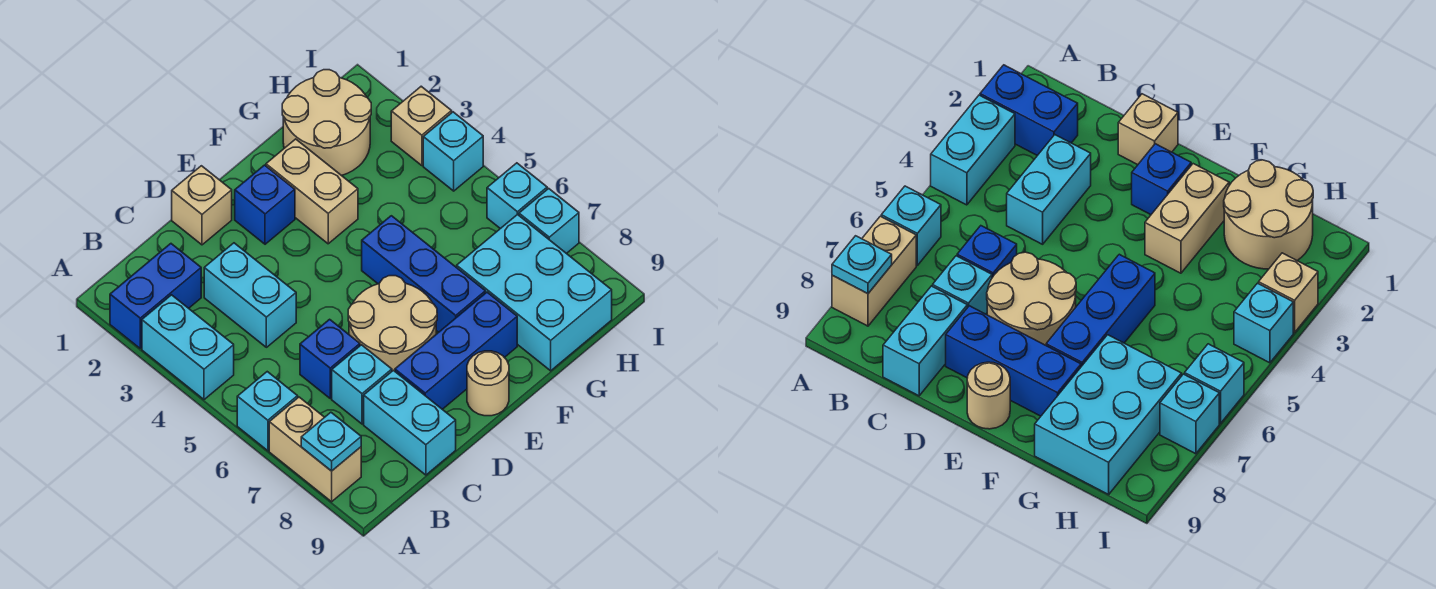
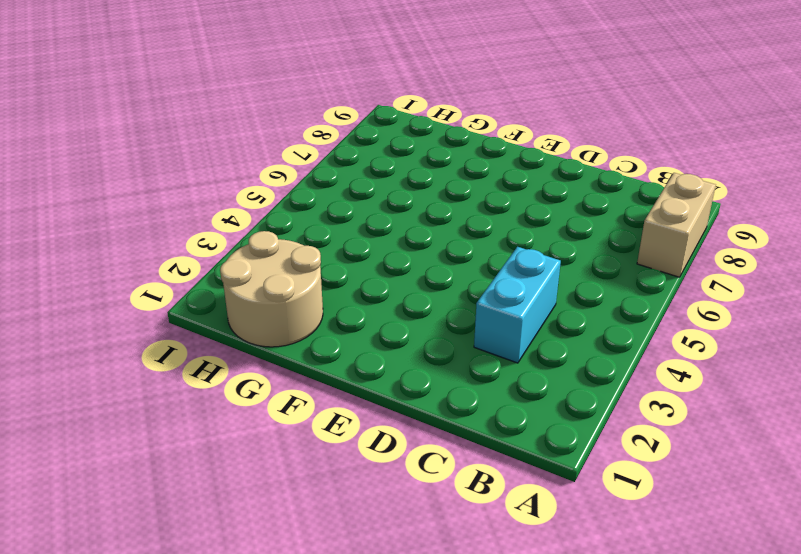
none -> blue brick A2:B2 level 1
none -> cyan brick A3:A4 level 1
none -> cyan brick A6 level 1

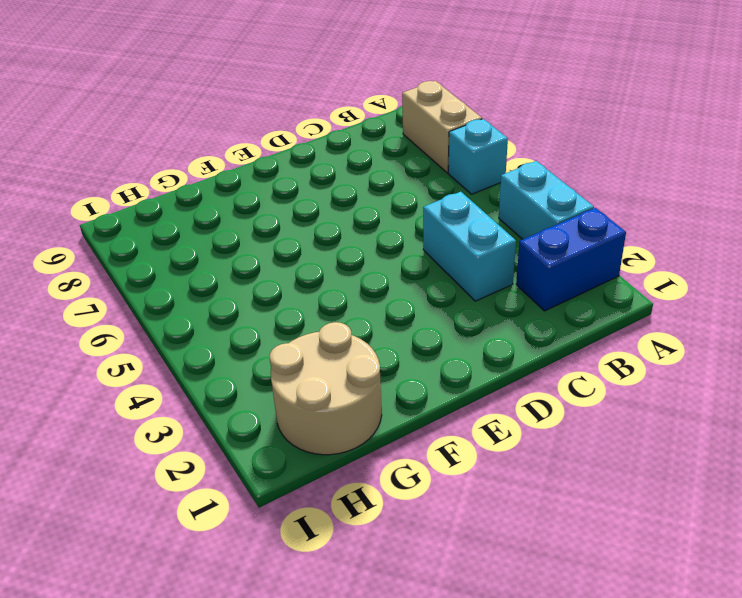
none -> blue brick C6 level 1
none -> cyan brick C7 level 1
none -> cyan brick C8:C9 level 1

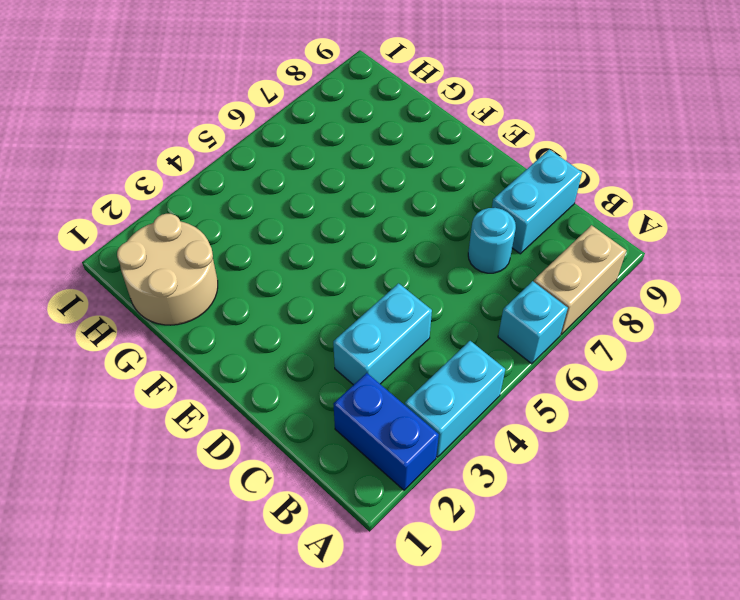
cyan round brick C7 level 1 -> cyan brick C7 level 1
none -> blue brick C6 level 1
none -> tan brick D1 level 1
none -> tan round brick D6:E7 level 1

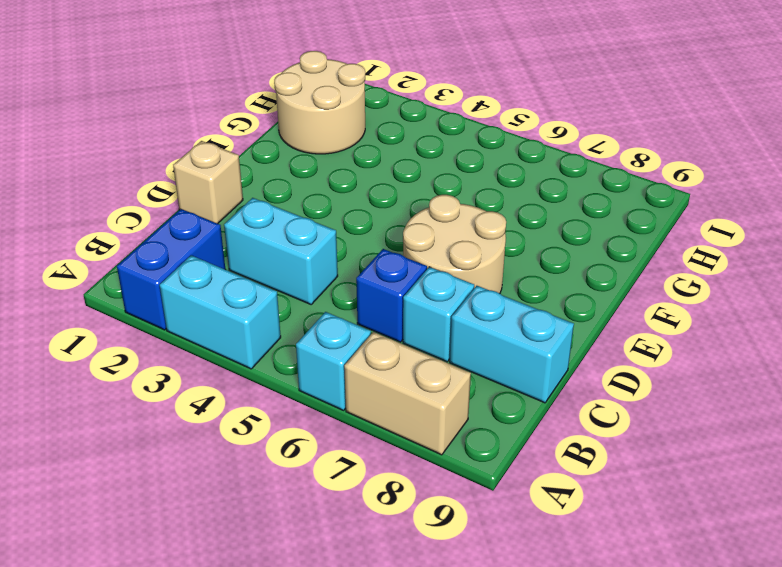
none -> blue brick D8:F8 level 1
none -> blue brick E2 level 1
none -> tan round brick E9 level 1

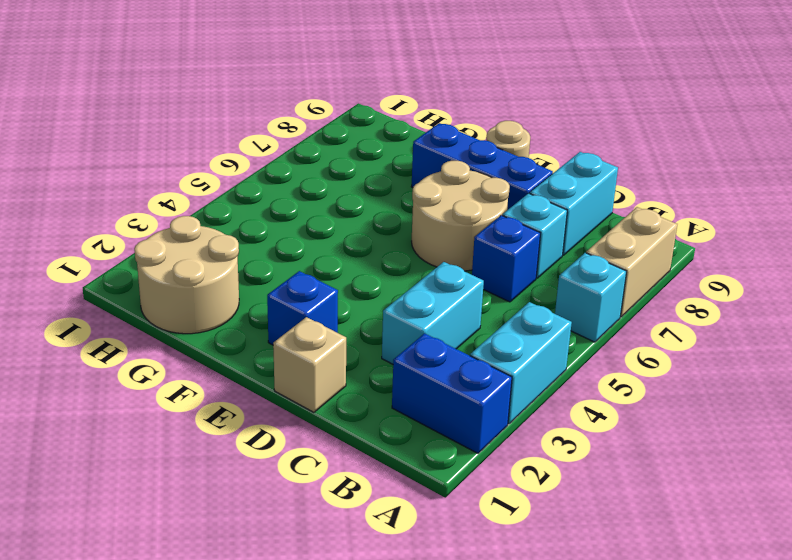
none -> tan brick F2:F3 level 1
none -> blue brick F5:F7 level 1
none -> cyan brick G7:H9 level 1

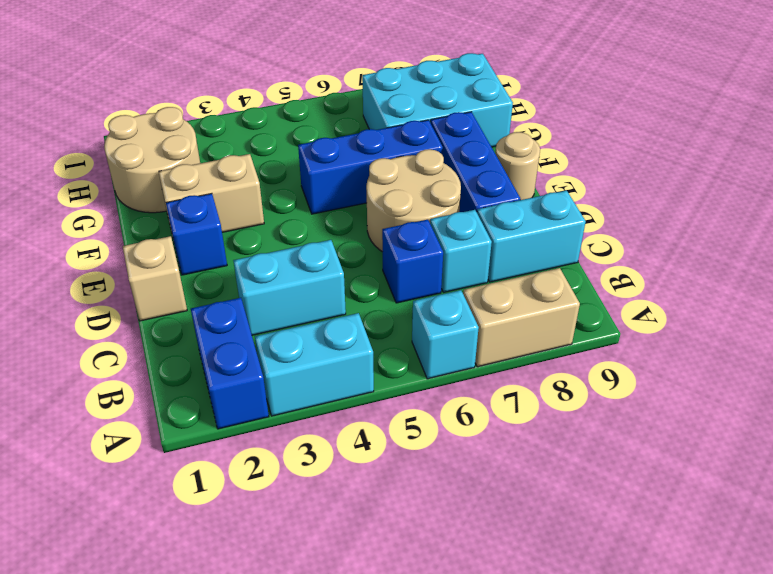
none -> tan brick I3 level 1
none -> cyan brick I4 level 1
none -> cyan brick I6 level 1

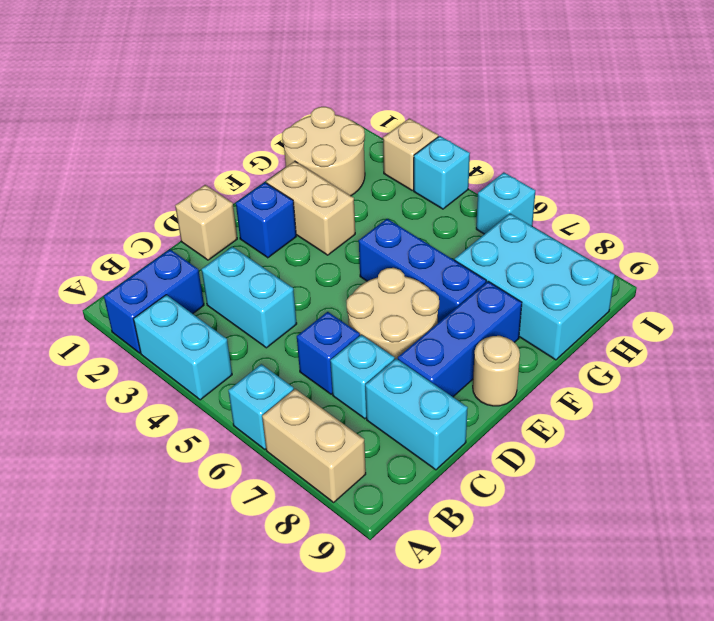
none -> cyan brick I7 level 1
none -> cyan plate A8 level 2

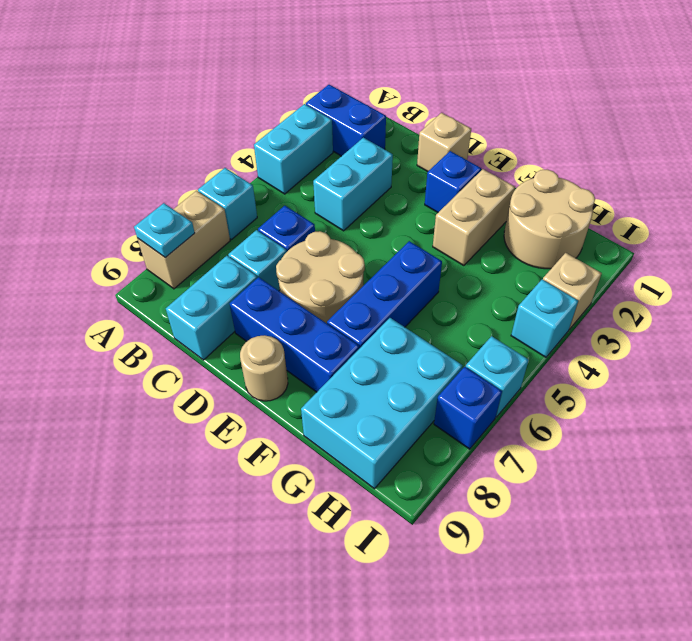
blue brick I7 level 1 -> cyan brick I7 level 1

